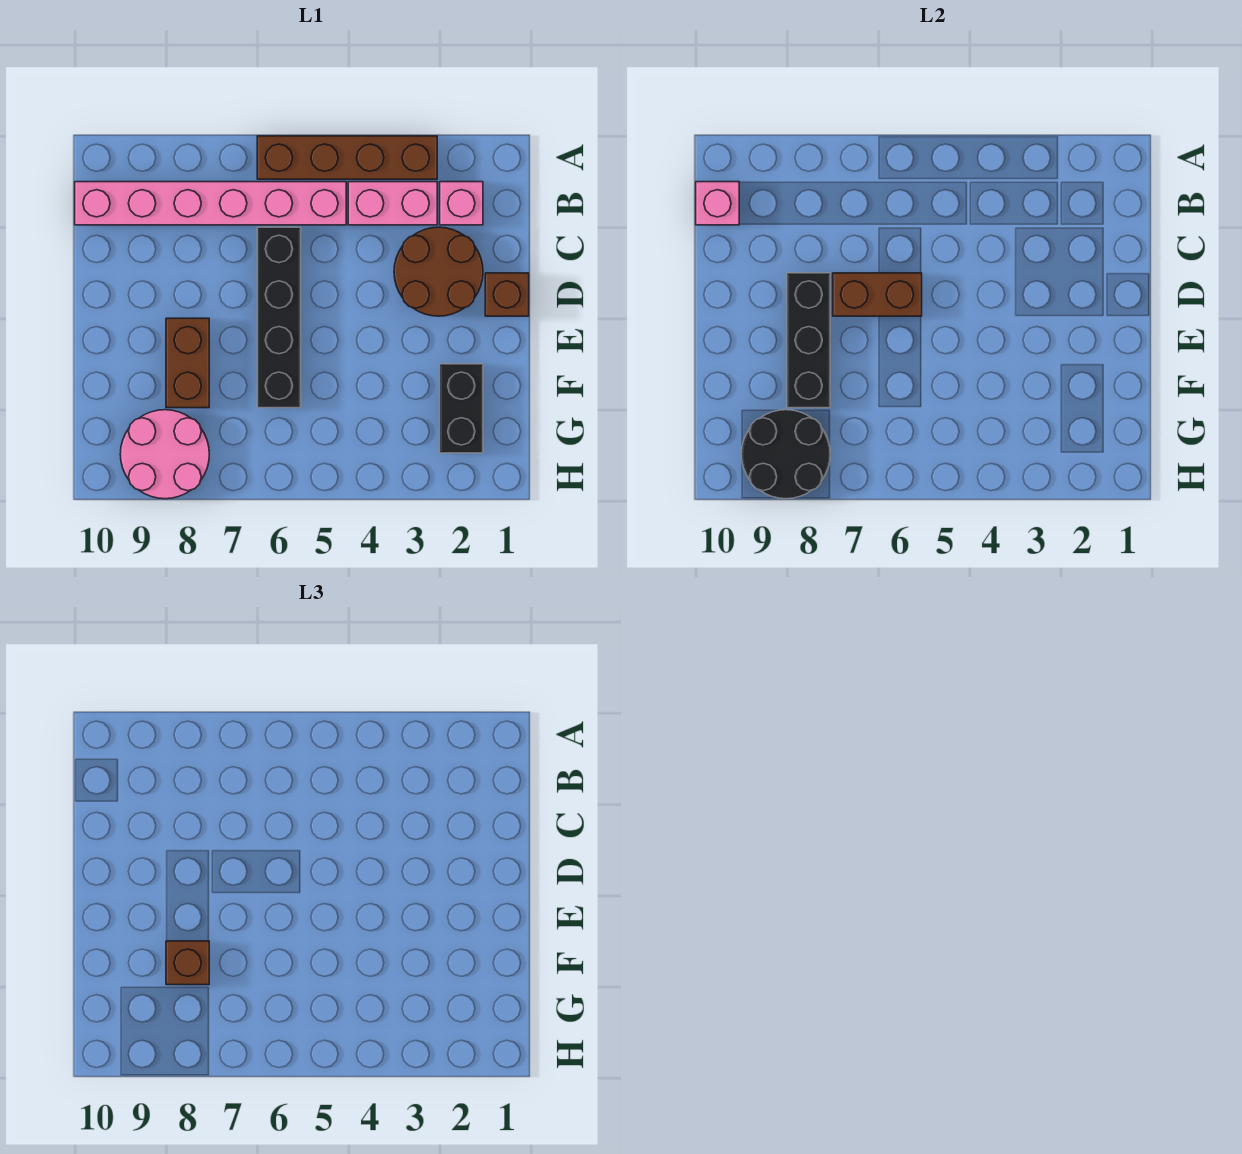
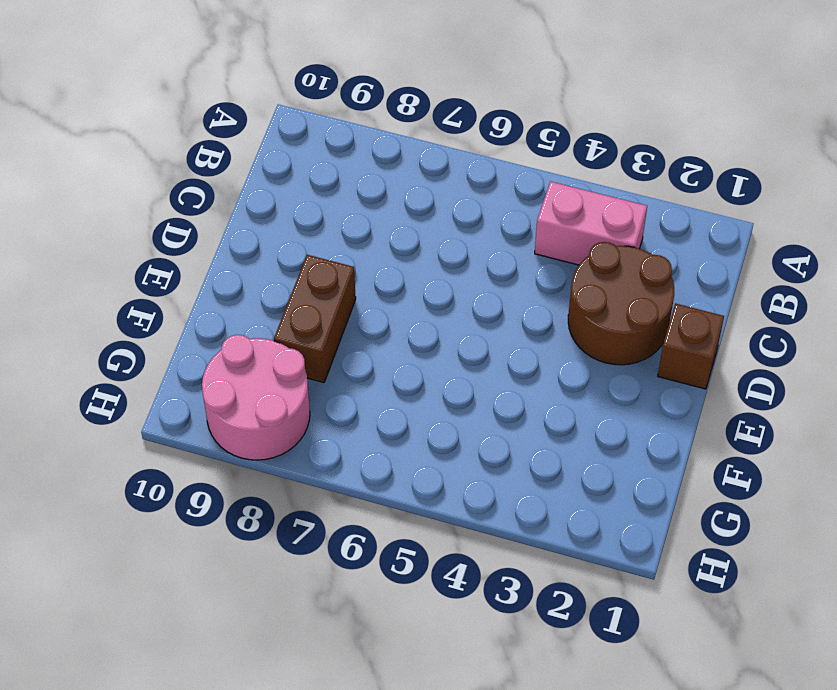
none -> brown brick A3:A6 level 1
none -> pink brick B2 level 1
none -> pink brick B5:B10 level 1

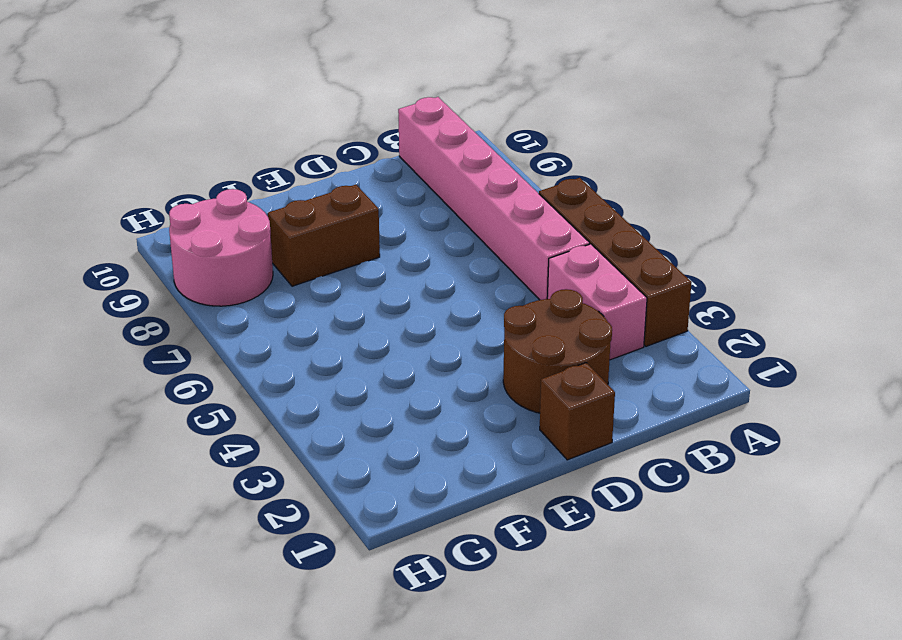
none -> pink brick B2 level 1
none -> black brick C6:F6 level 1
none -> black brick F2:G2 level 1

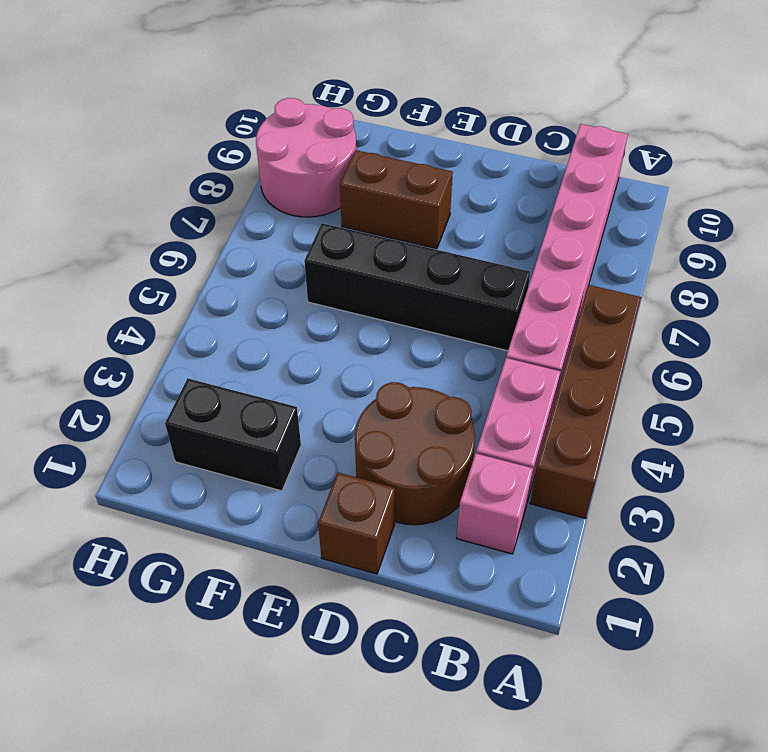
none -> pink brick B10 level 2
none -> brown brick D6:D7 level 2
none -> black brick D8:F8 level 2

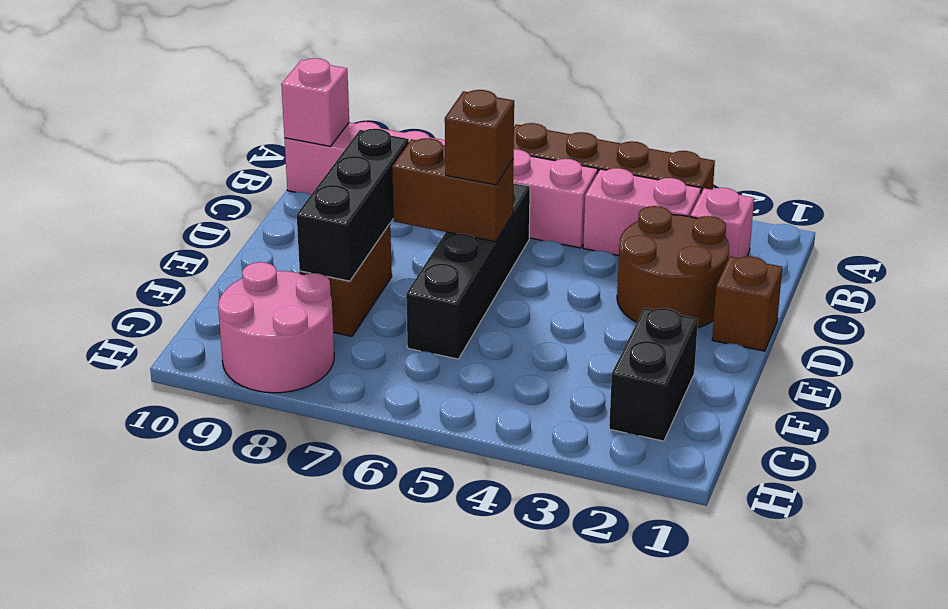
brown brick D6 level 3 -> brown brick F8 level 3
none -> black round brick G8:H9 level 2

